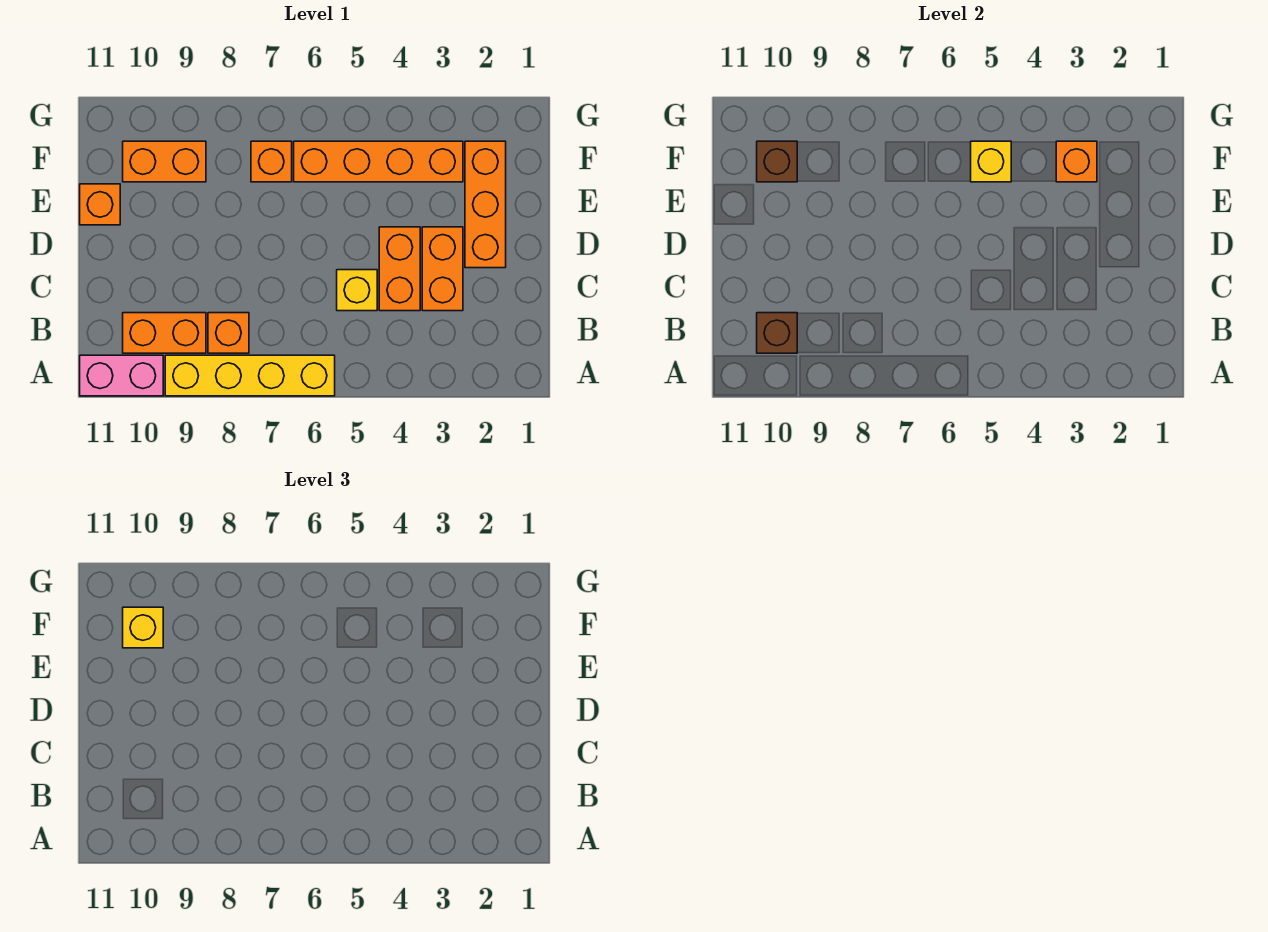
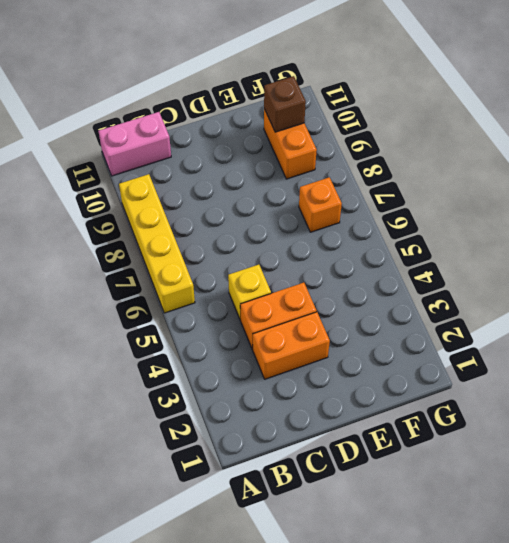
pink brick A11:B11 level 1 -> pink brick A10:A11 level 1
none -> orange brick B8 level 1
none -> orange brick B9:B10 level 1
none -> orange brick D2:F2 level 1

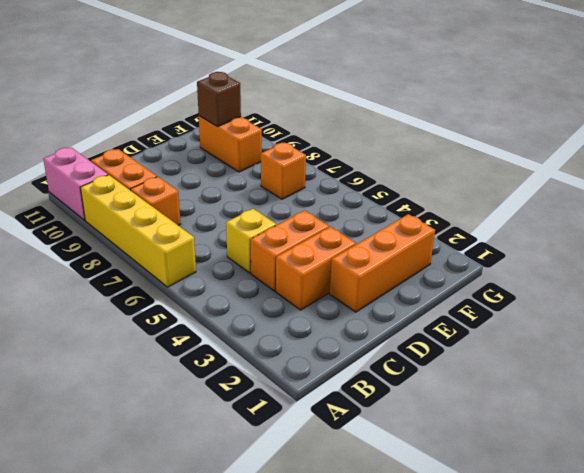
none -> orange brick E11 level 1
none -> orange brick F3:F6 level 1
none -> brown brick B10 level 2

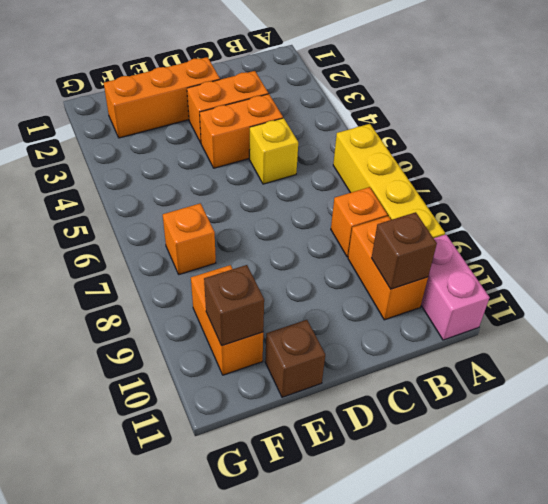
brown brick E11 level 1 -> orange brick E11 level 1
none -> orange brick F3:F6 level 1
none -> orange brick F3 level 2
none -> yellow brick F5 level 2

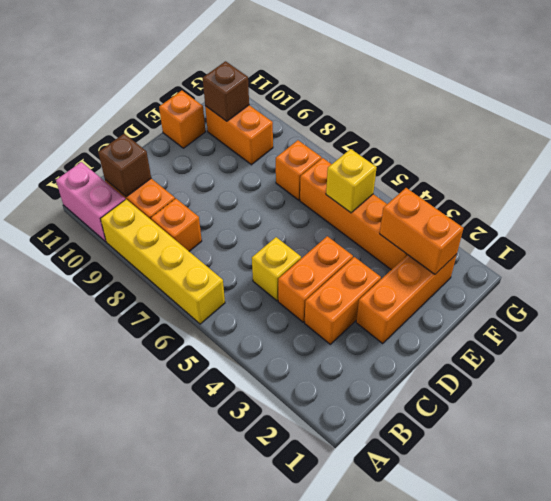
orange brick F2:F3 level 2 -> orange brick F3 level 2
none -> yellow brick F10 level 3

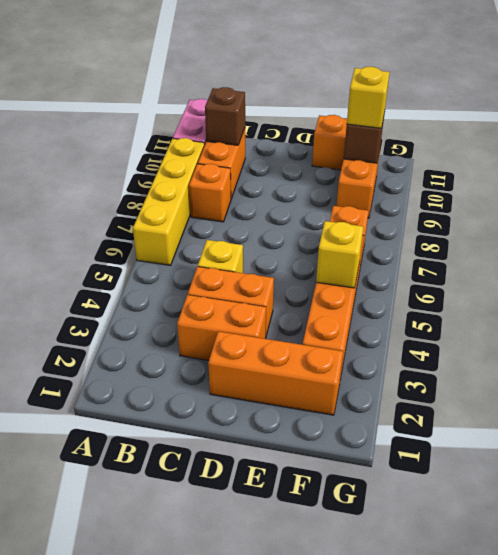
none -> orange brick F3 level 2

